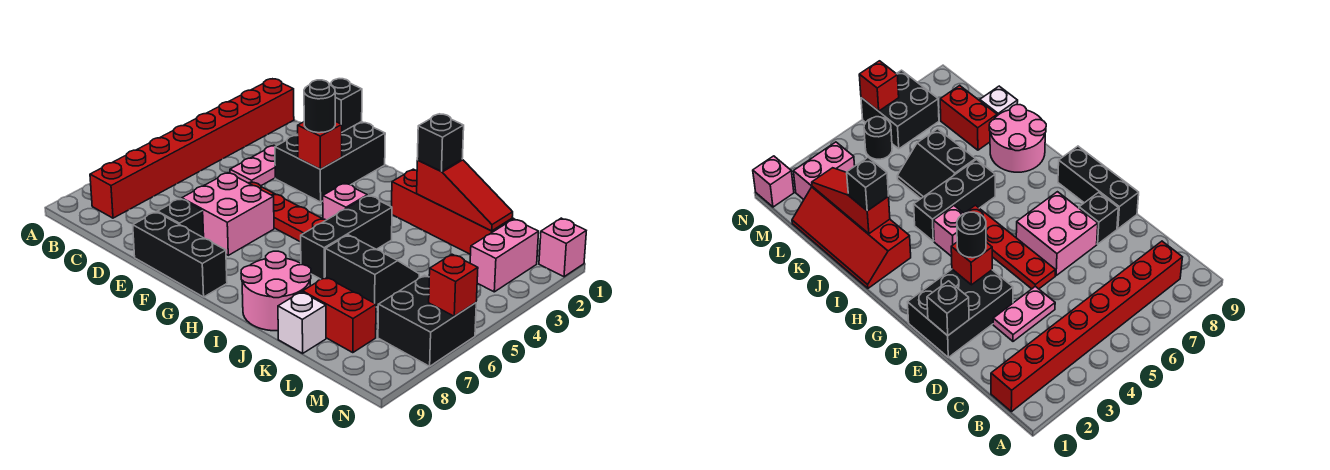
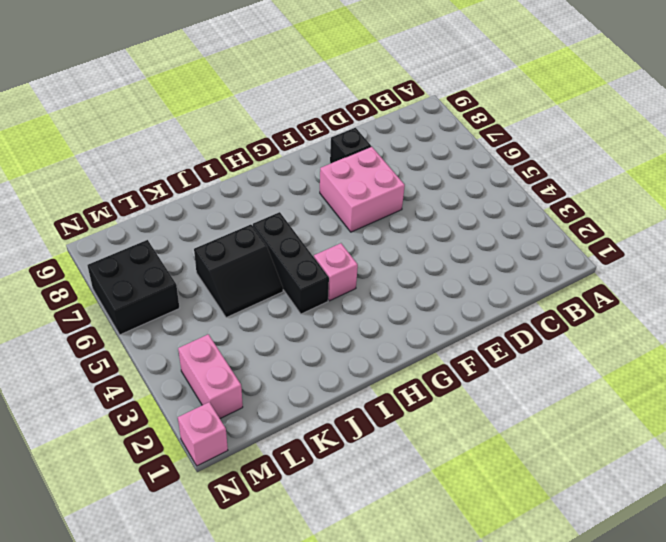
none -> red brick B1:B8 level 1
none -> pink plate D3:D4 level 1
none -> black brick E1:F3 level 1

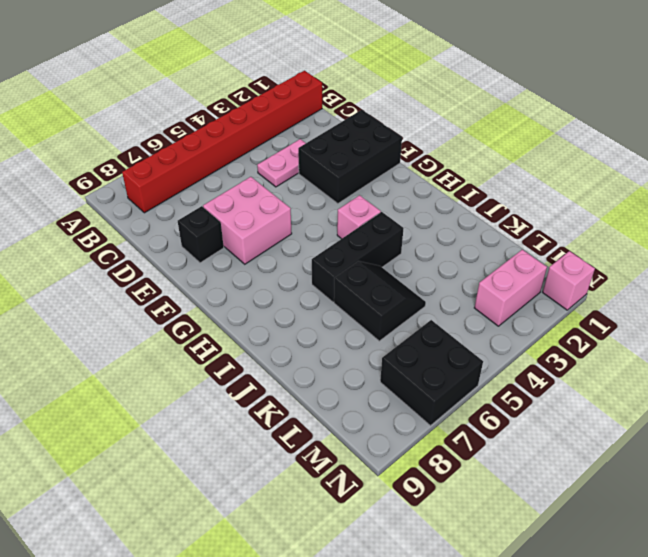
none -> red plate E5:H5 level 1
none -> black brick E9:G9 level 1
none -> red slope I1:L2 level 1 top 2

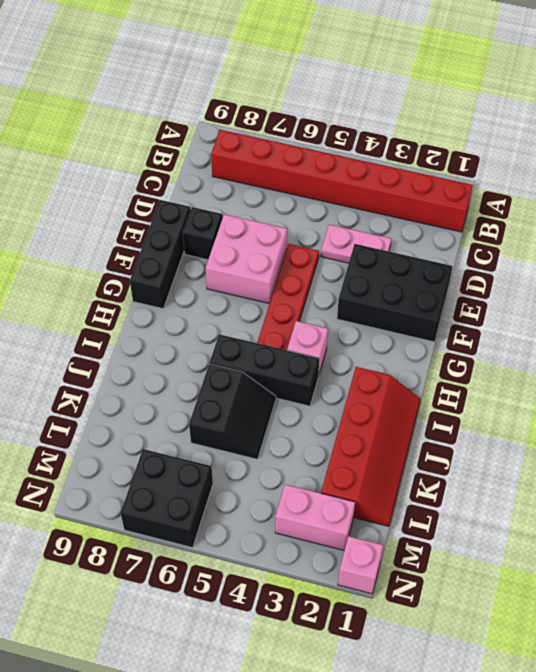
none -> pink round brick I8:J9 level 1
none -> red brick K8:L8 level 1
none -> white brick K9 level 1

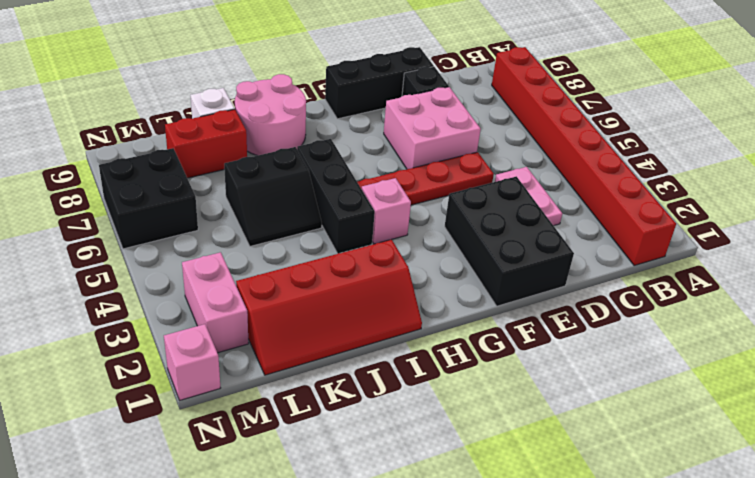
none -> black round brick M5 level 1
none -> black brick E1 level 2
none -> red brick F3 level 2

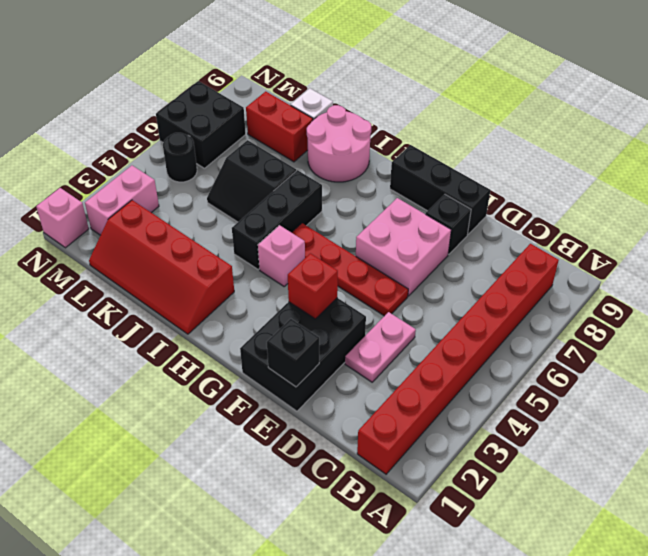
none -> red slope J2:L2 level 2 top J
none -> red brick N6 level 2
none -> black round brick F3 level 3

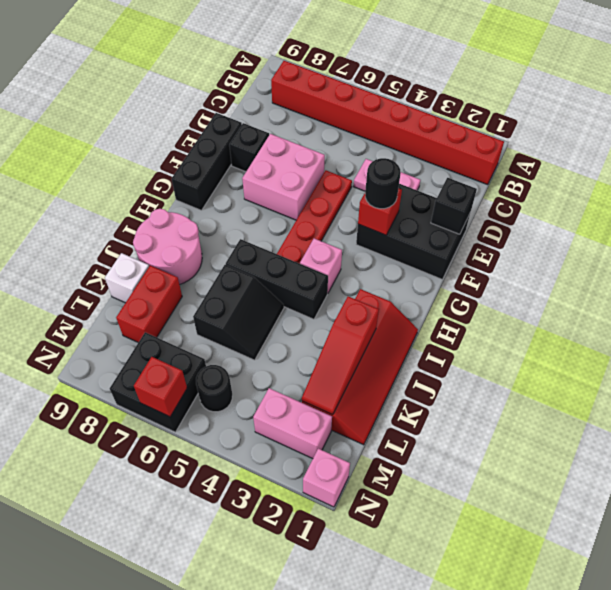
none -> black brick J2 level 3

